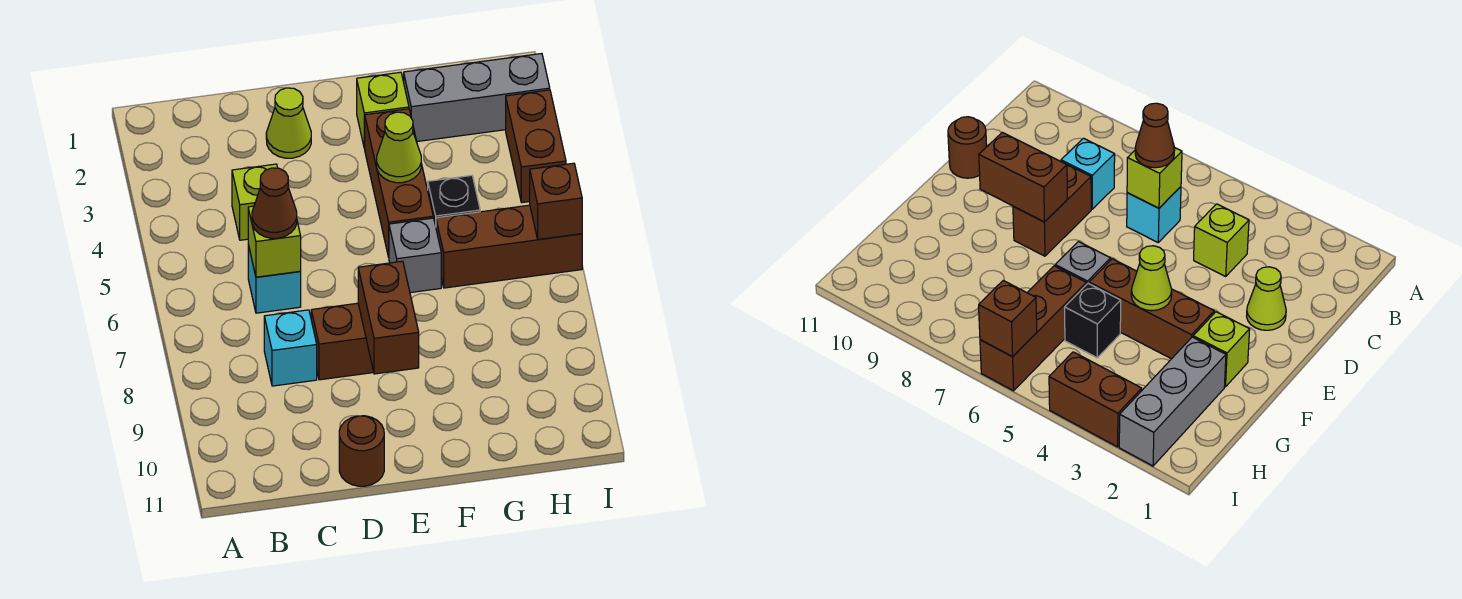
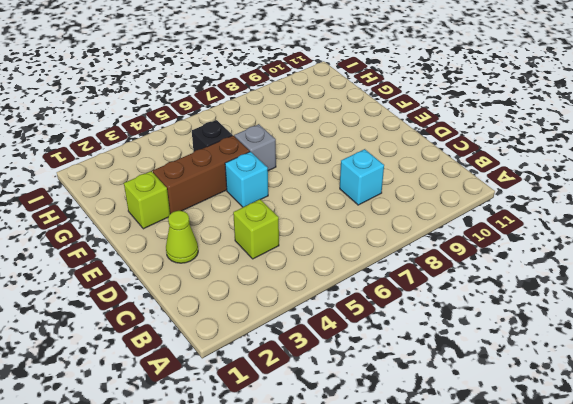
cyan brick E5 level 1 -> cyan brick C6 level 1
none -> brown brick D8:E8 level 1
none -> brown round brick D11 level 1
none -> grey brick G2:I2 level 1

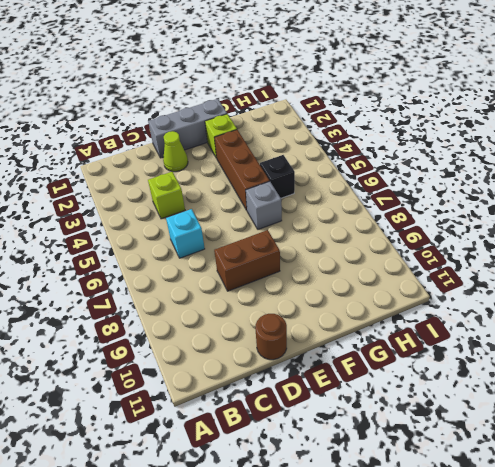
grey brick D1:F1 level 1 -> grey brick G2:I2 level 1
none -> cyan brick C8 level 1
none -> brown brick G6:I6 level 1
none -> brown brick I3:I4 level 1

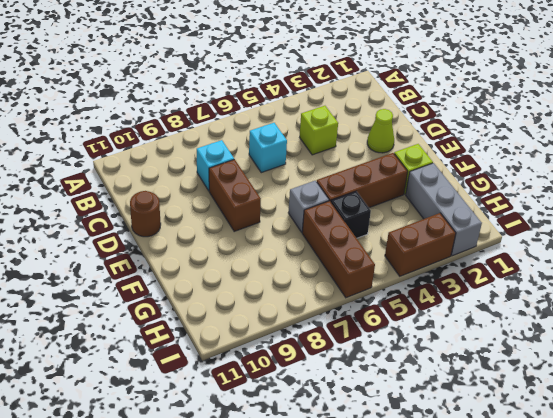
none -> lime brick C6 level 2
none -> brown brick E8:E9 level 2
none -> lime cone F4 level 2

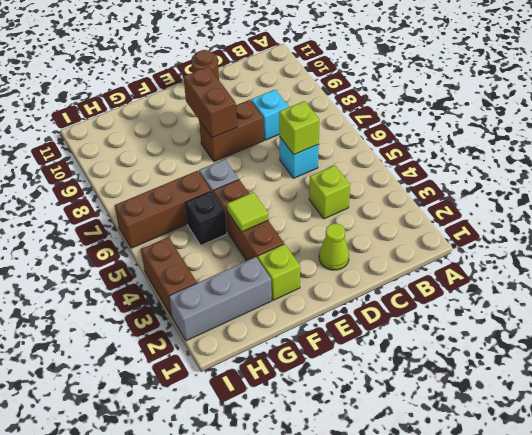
lime tile F4 level 2 -> lime cone F4 level 2
none -> brown brick I6 level 2
none -> brown cone C6 level 3

